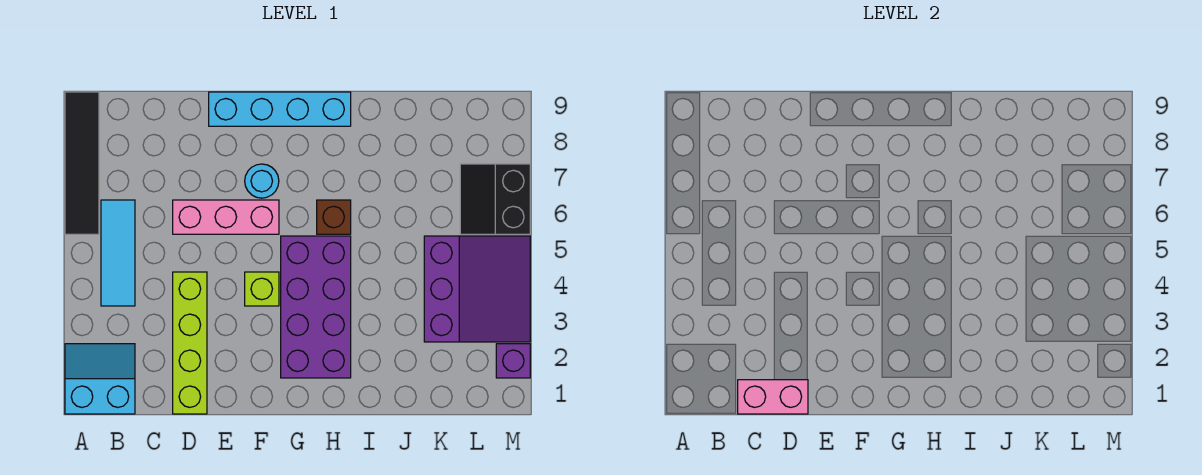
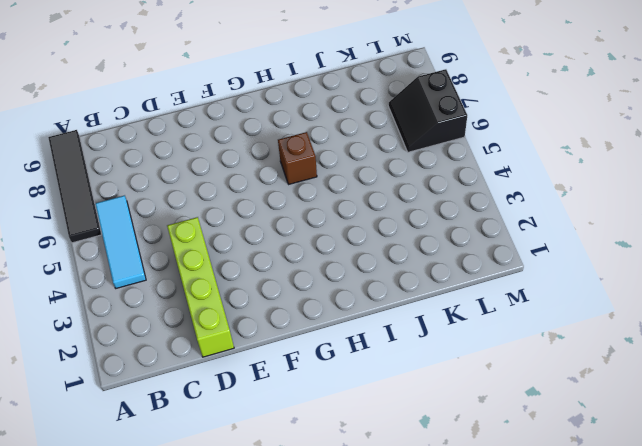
none -> cyan slope A1:B2 level 1 top 1
none -> pink brick D6:F6 level 1
none -> cyan brick E9:H9 level 1

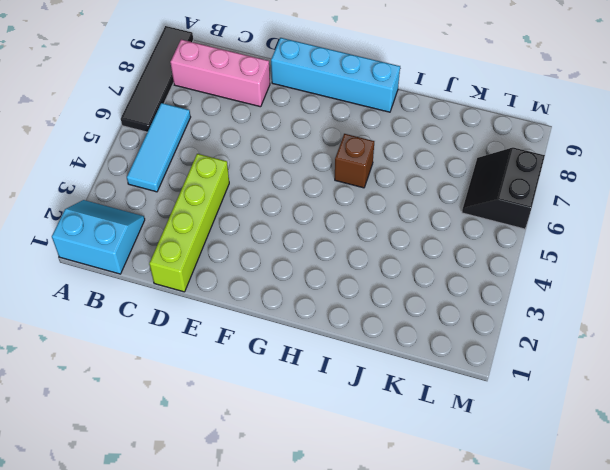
pink brick B8:D8 level 1 -> pink brick D6:F6 level 1
none -> lime brick F4 level 1
none -> cyan round brick F7 level 1
none -> purple brick G2:H5 level 1

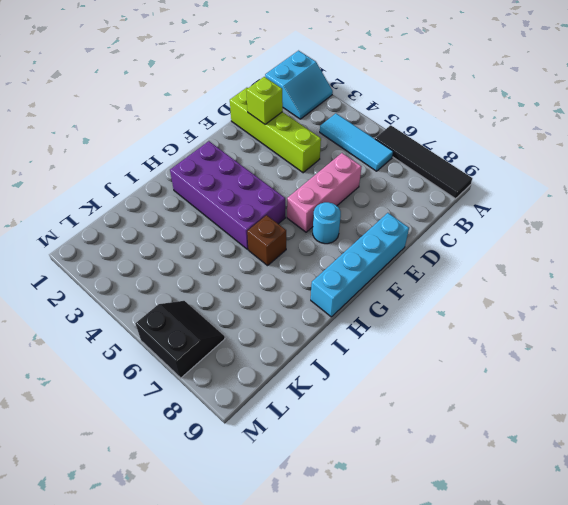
lime brick D2 level 2 -> lime brick F4 level 1
none -> purple slope K3:M5 level 1 top K
none -> purple brick M2 level 1
none -> pink brick C1:D1 level 2

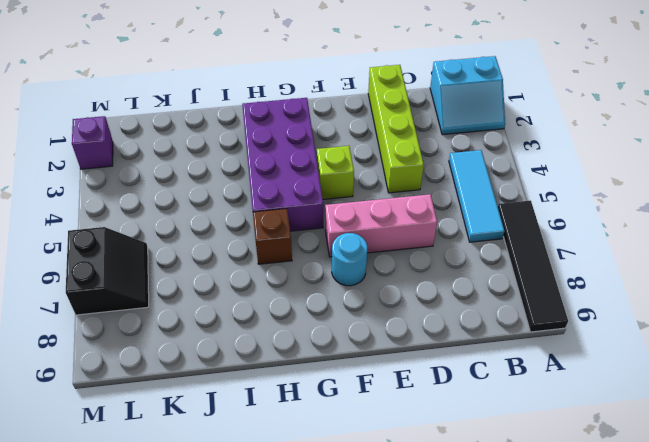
none -> cyan brick E9:H9 level 1
none -> purple slope K3:M5 level 1 top K
none -> pink brick C1:D1 level 2

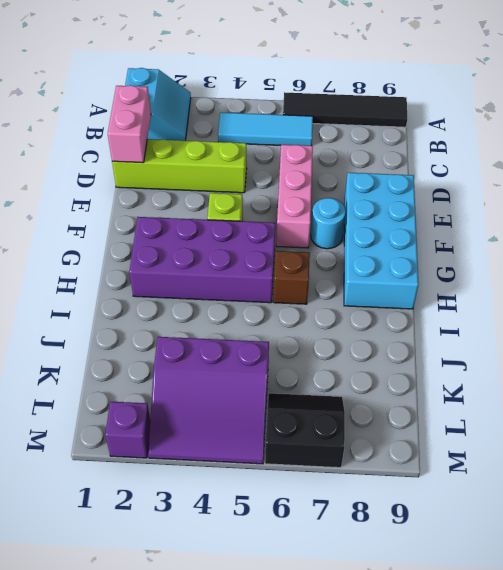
cyan brick E8:H9 level 1 -> cyan brick E9:H9 level 1

